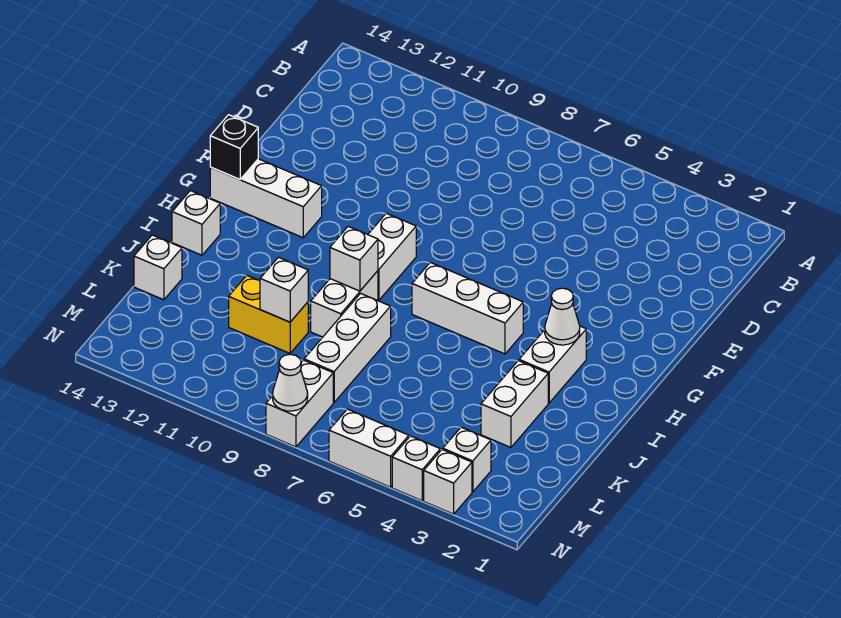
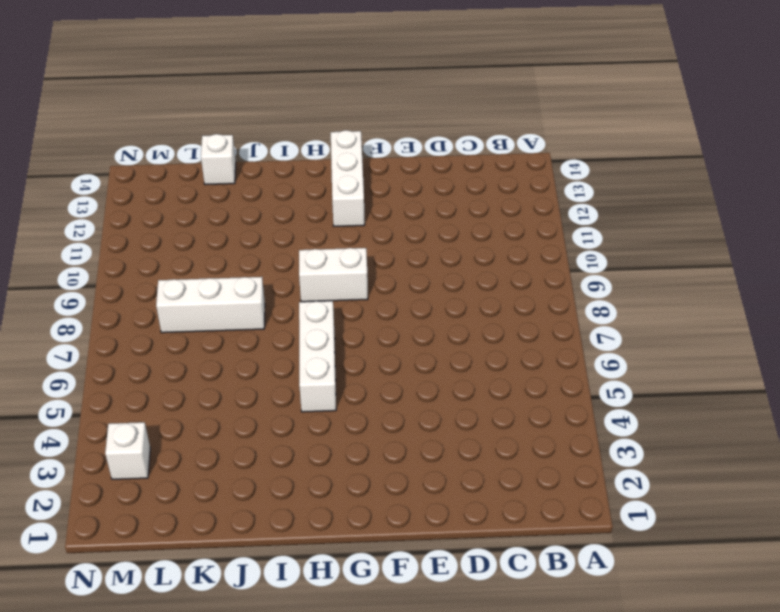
none -> white brick H3:I3 level 1
none -> white brick I9:J9 level 1
none -> white brick I14 level 1

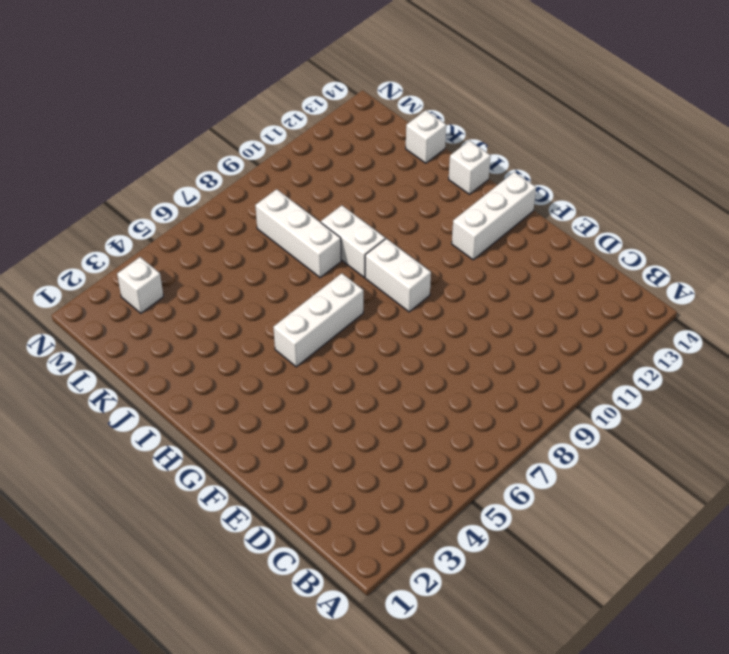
none -> white brick H3:I3 level 1
none -> white brick J3:K3 level 1
none -> yellow brick K10:K11 level 1

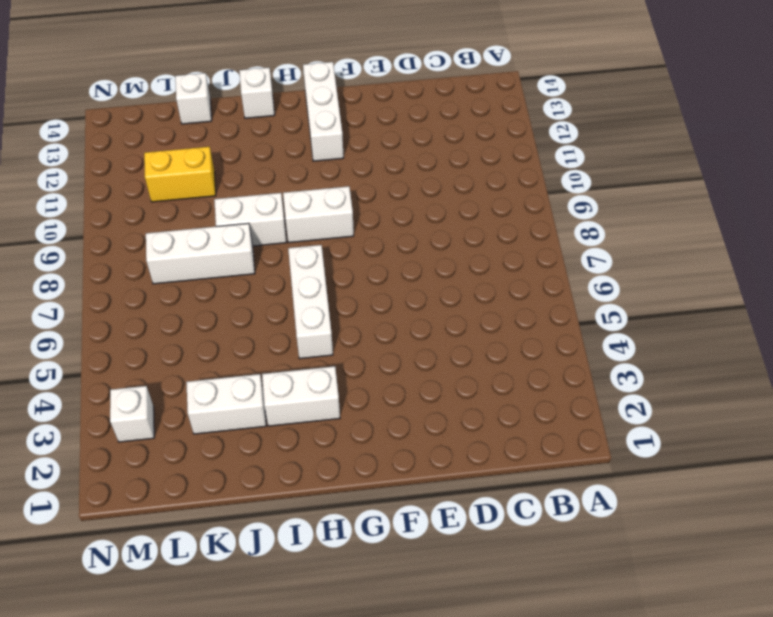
yellow brick K11:L11 level 1 -> yellow brick K10:K11 level 1
none -> white brick M8:N8 level 1
none -> white brick N3 level 1
none -> white brick N4 level 1

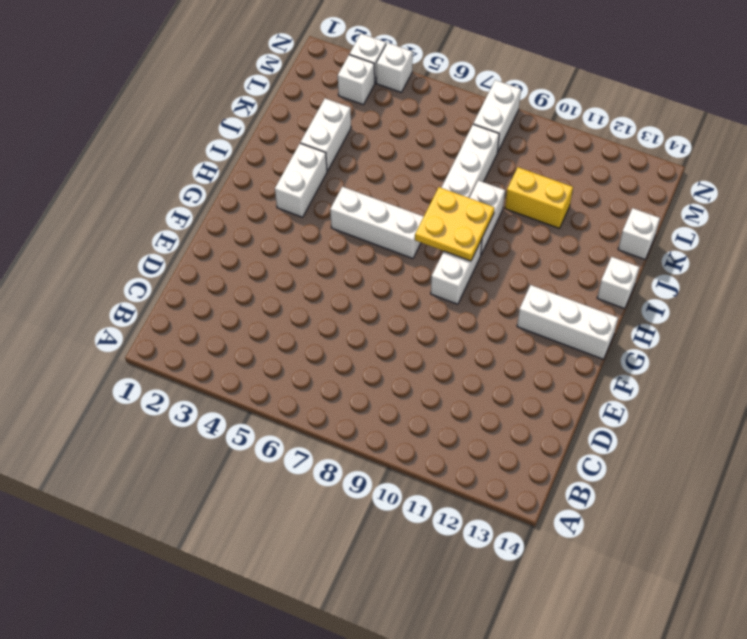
yellow plate H8:I9 level 2 -> white brick I9 level 2
none -> white brick N5:N6 level 1
none -> black brick G14 level 2
none -> white cone H3 level 2

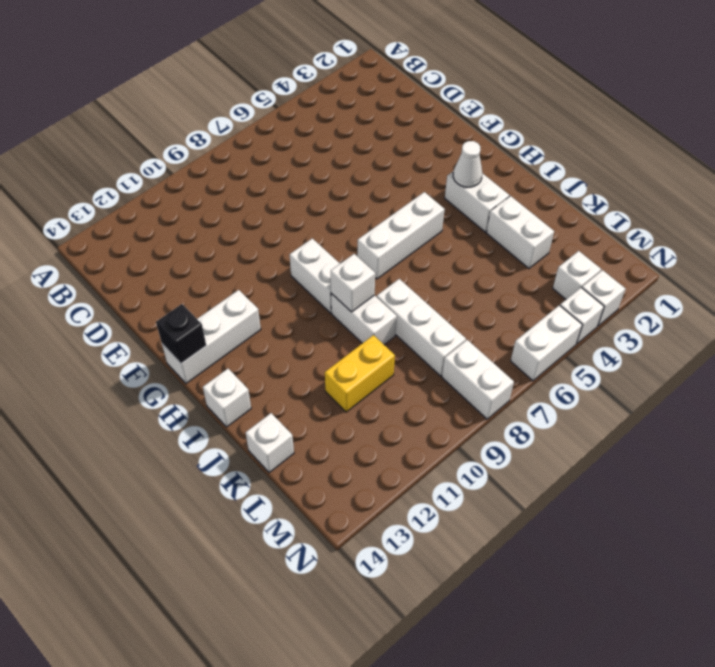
none -> white brick K10 level 2
none -> white cone N8 level 2

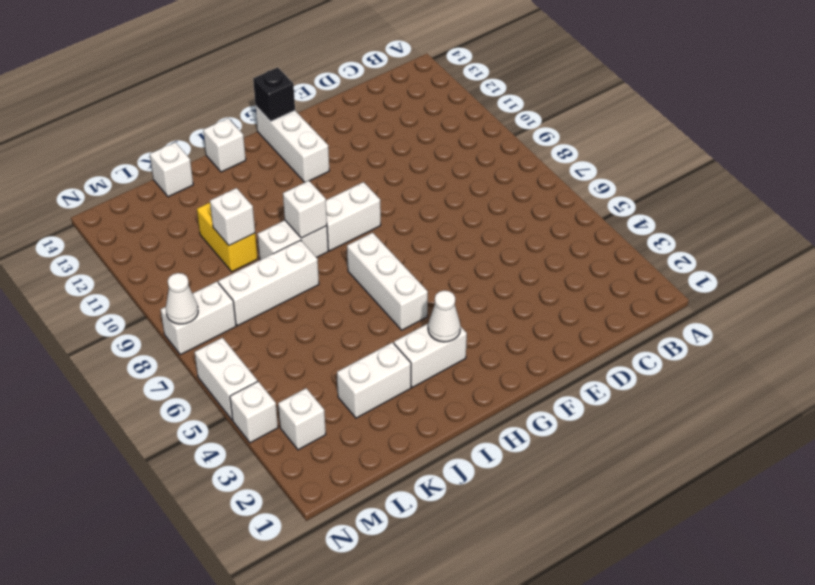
none -> white brick N3 level 1

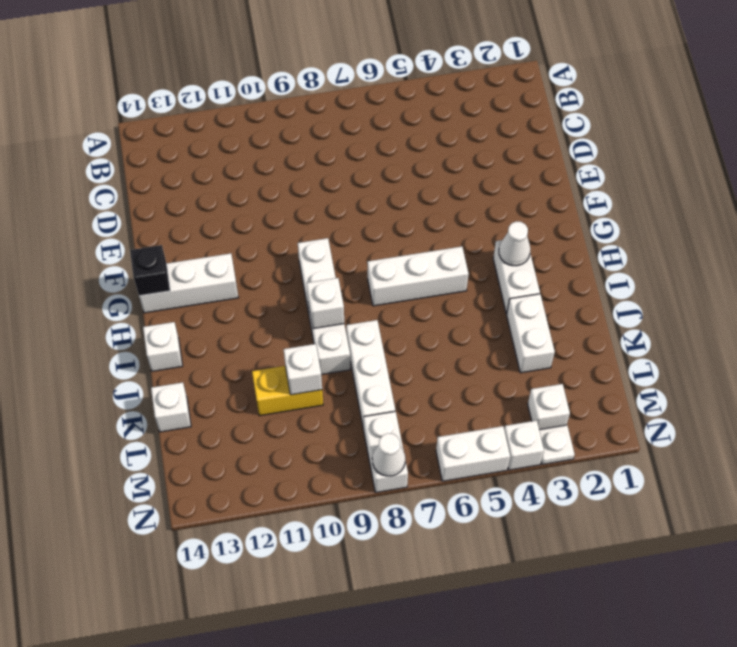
white plate N3 level 1 -> white brick N3 level 1

